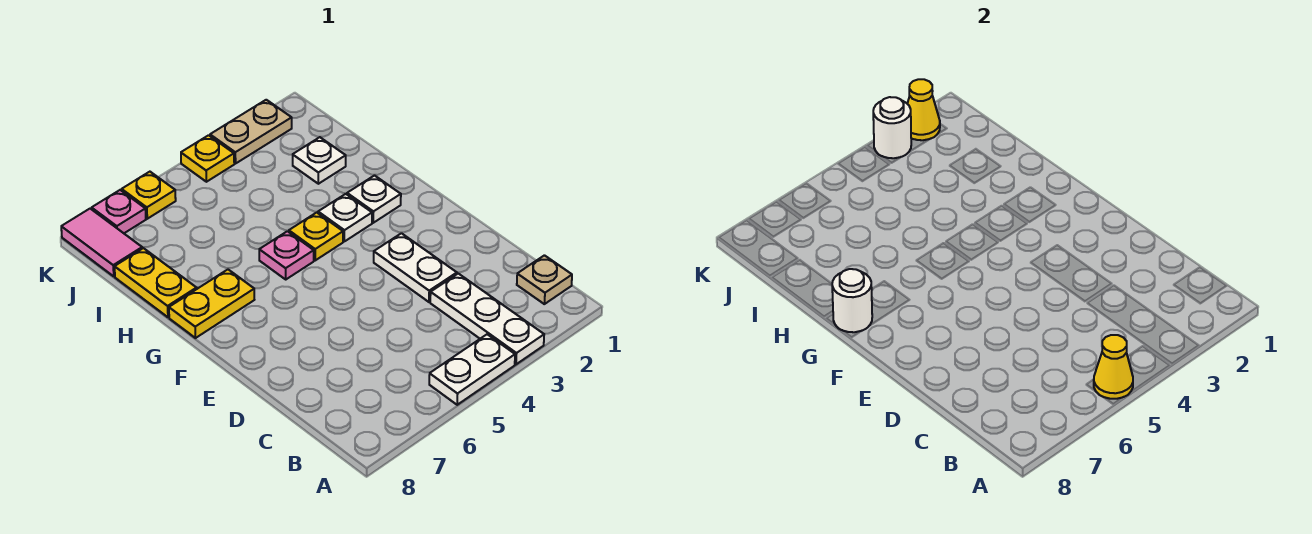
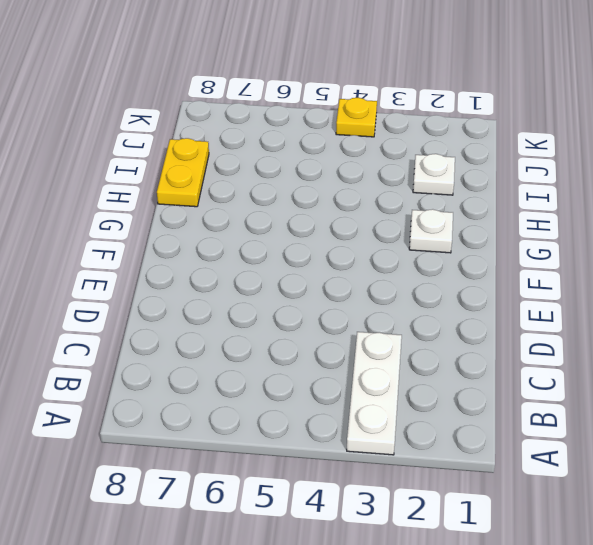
none -> white plate A4:A5 level 1
none -> tan plate B1 level 1
none -> white plate D3:E3 level 1

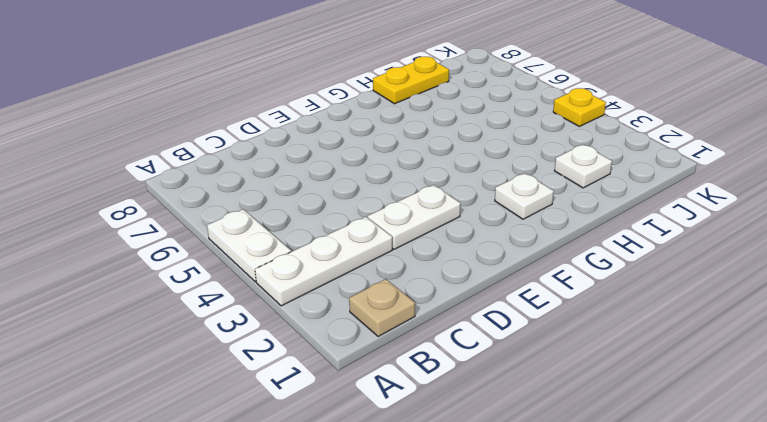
none -> white plate G3 level 1
none -> yellow plate G4 level 1
none -> pink plate G5 level 1

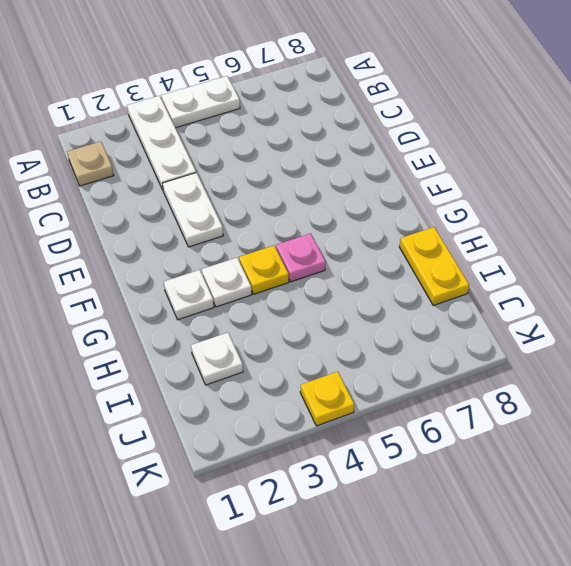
none -> yellow plate G7:G8 level 1
none -> pink tile J8:K8 level 1
none -> tan plate K2:K3 level 1

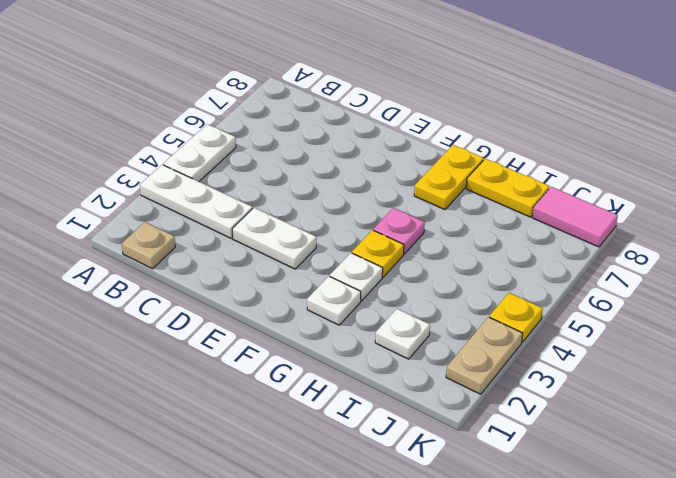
none -> yellow plate K6 level 1
none -> pink plate K7 level 1
none -> yellow cone A5 level 2

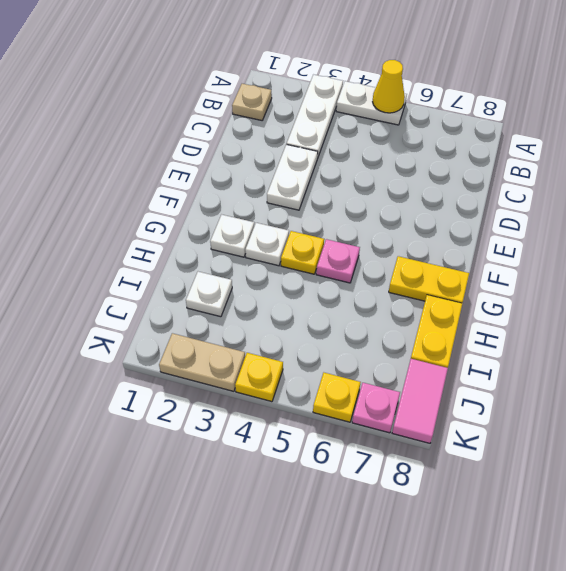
none -> white round brick G8 level 2
none -> yellow cone K2 level 2
none -> white round brick K3 level 2

